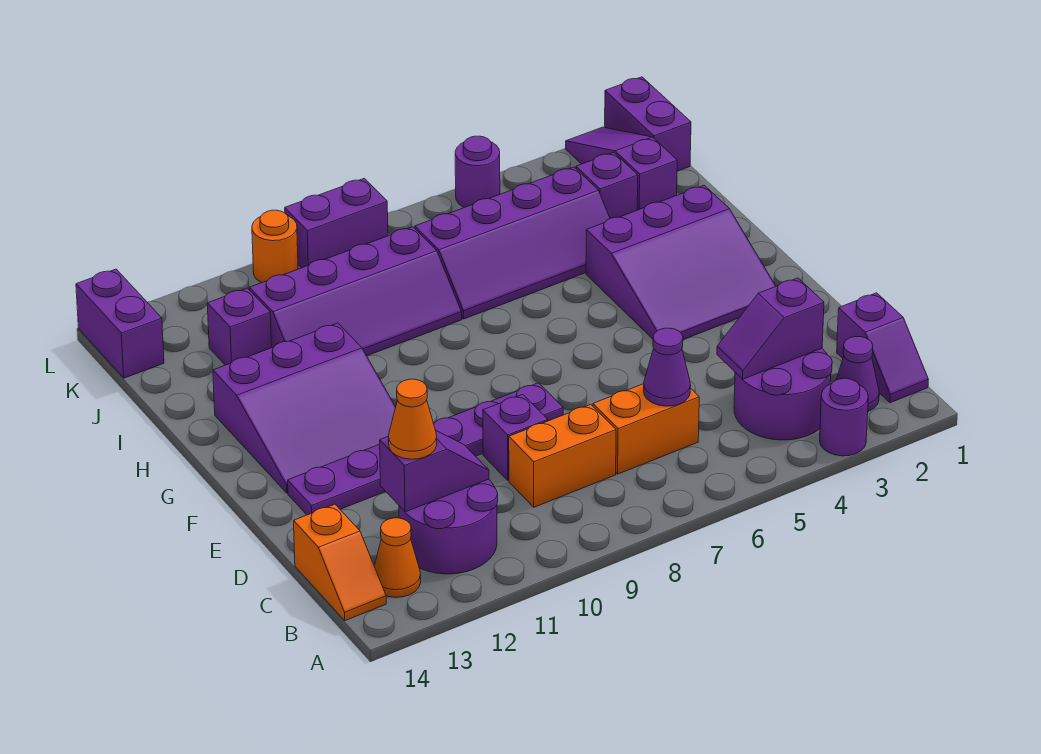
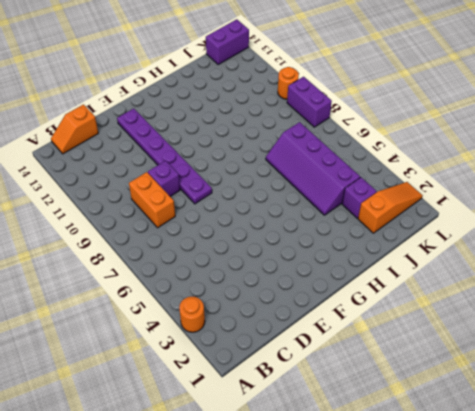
orange round brick A3 level 1 -> purple round brick A3 level 1
orange slope J2:L2 level 1 top J -> purple slope J2:L2 level 1 top J
none -> purple slope B1:C1 level 1 top C
none -> purple cone B2 level 1
none -> purple round brick B3:C4 level 1

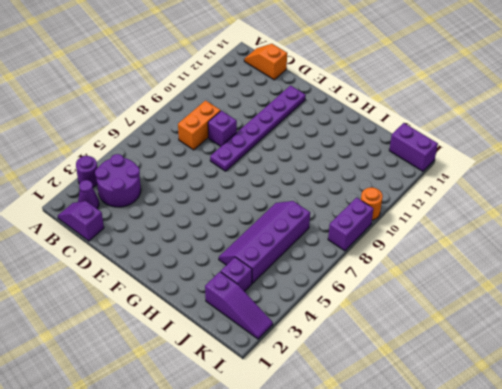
none -> purple round brick B11:C12 level 1
none -> orange cone B13 level 1
none -> orange brick C6:C7 level 1

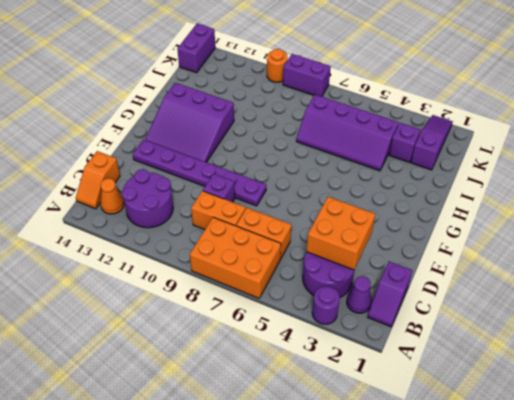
orange brick A6:B8 level 1 -> none
orange brick C3:D4 level 2 -> purple slope C3:C4 level 2 top 3
none -> purple slope F2:H4 level 1 top H
none -> purple slope I8:J11 level 1 top J
none -> purple brick J12 level 1

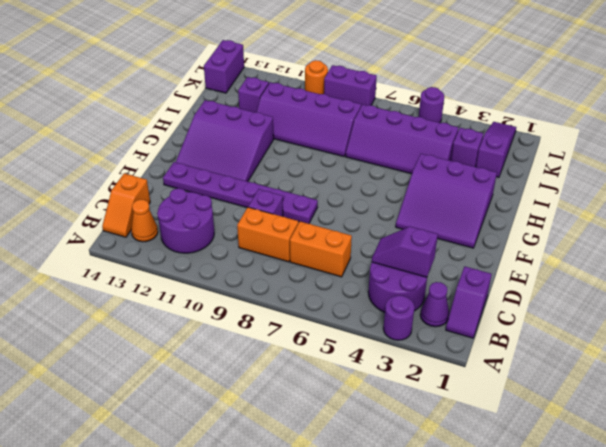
none -> purple brick K1:L1 level 1
none -> purple cone C6 level 2
none -> purple slope C11:C12 level 2 top 12

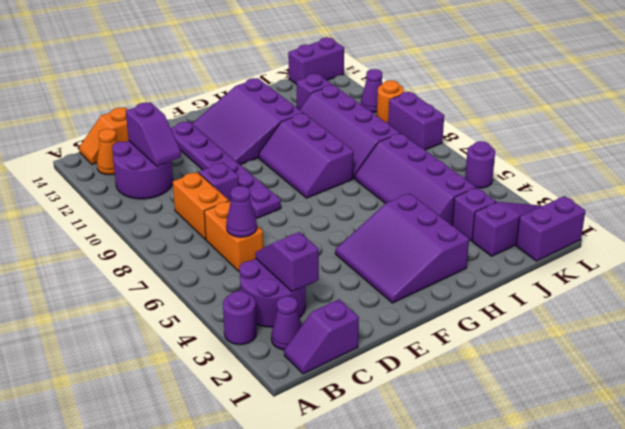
purple slope G8:H10 level 1 top H -> none
purple cone L11 level 1 -> none
none -> orange cone C12 level 3

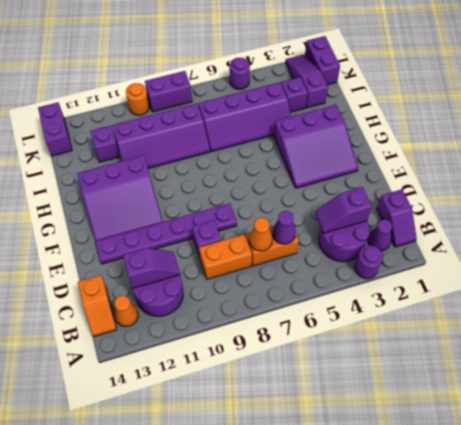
orange cone C7 level 2 -> orange cone C12 level 3

